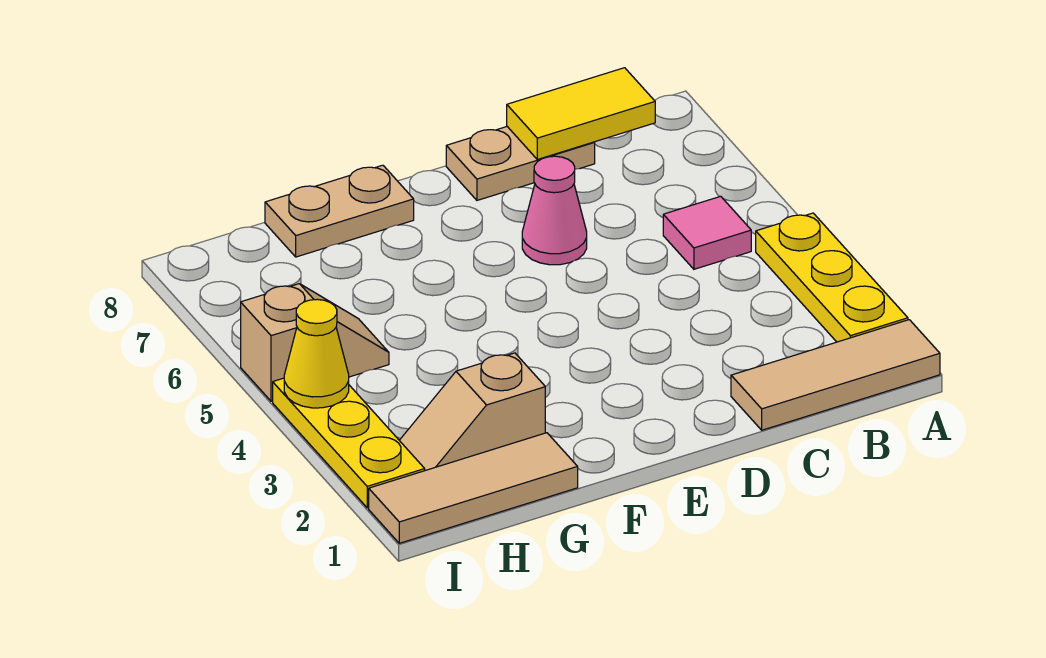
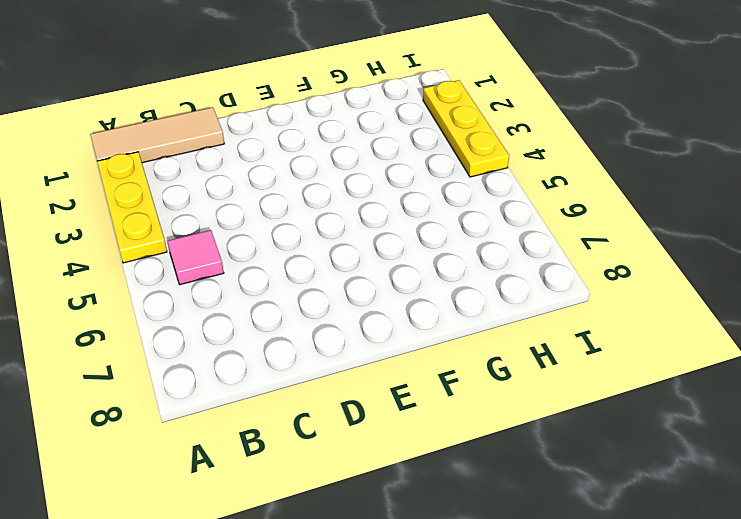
none -> tan plate C8:D8 level 1
none -> pink cone D6 level 1
none -> tan plate F8:G8 level 1

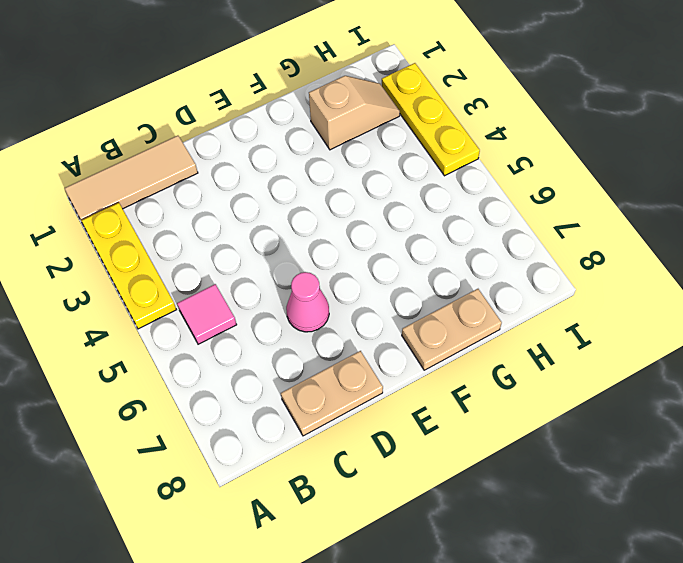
none -> tan tile G1:I1 level 1
none -> tan slope H5:I5 level 1 top I
none -> yellow tile B8:C8 level 2

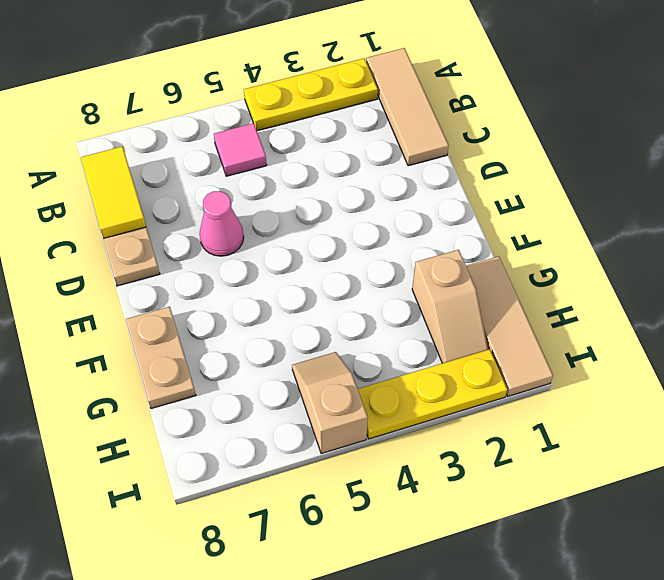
none -> yellow cone I4 level 2

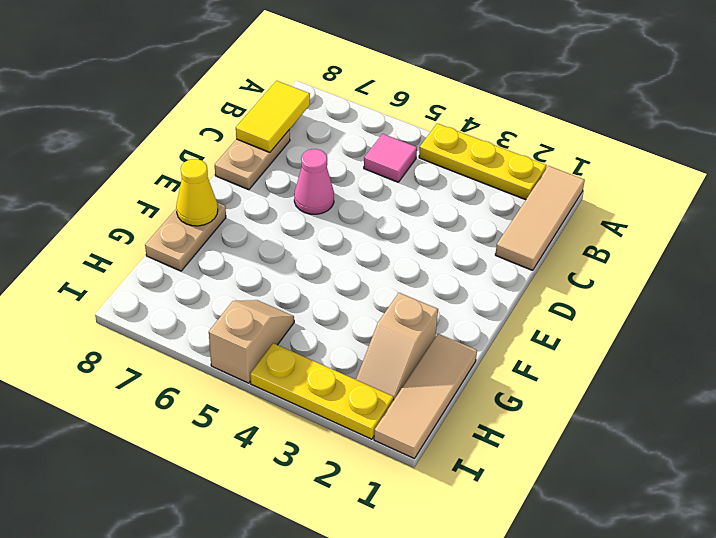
yellow cone F8 level 2 -> yellow cone I4 level 2

